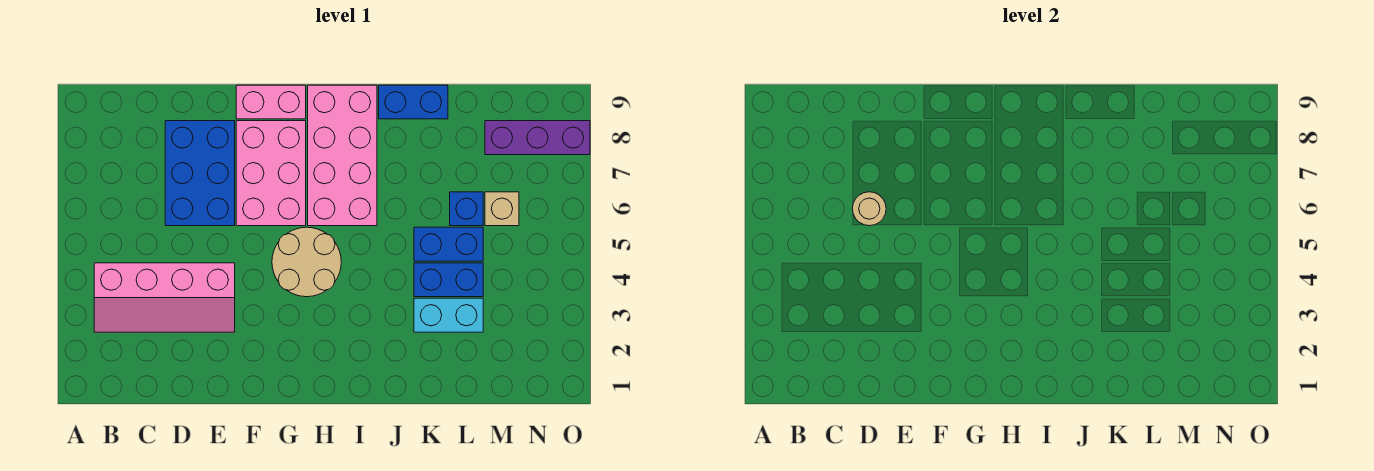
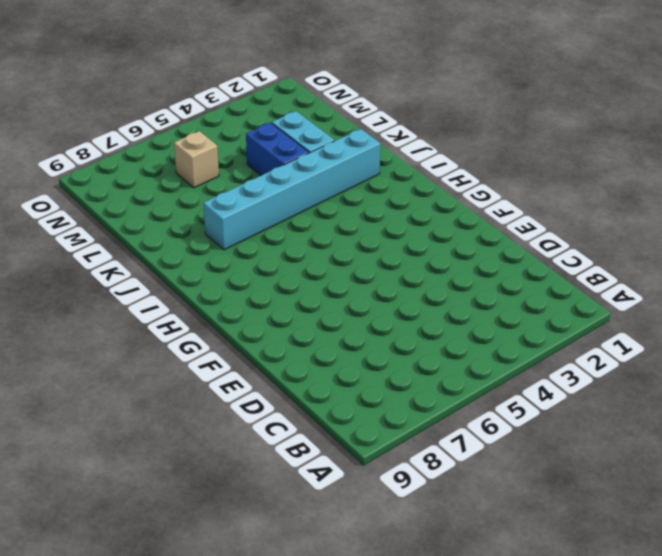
cyan brick J2:J7 level 1 -> none
none -> pink slope B3:E4 level 1 top 4
none -> blue brick D6:E8 level 1
none -> pink brick F6:G8 level 1

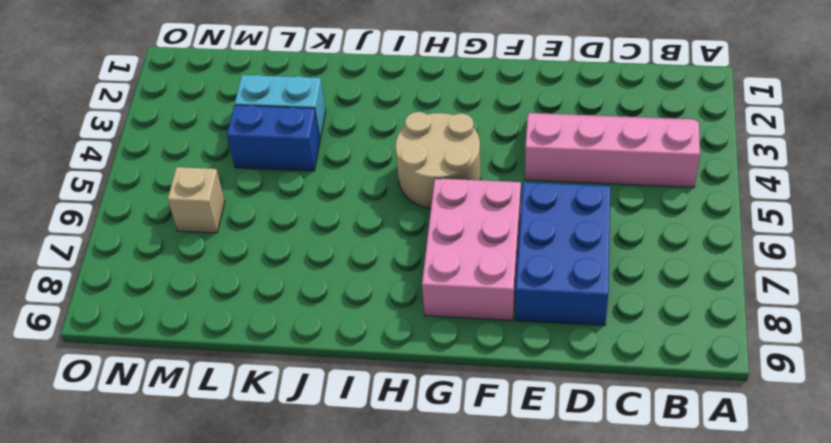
none -> pink brick F9:G9 level 1
none -> pink brick H6:I9 level 1
none -> blue brick J9:K9 level 1

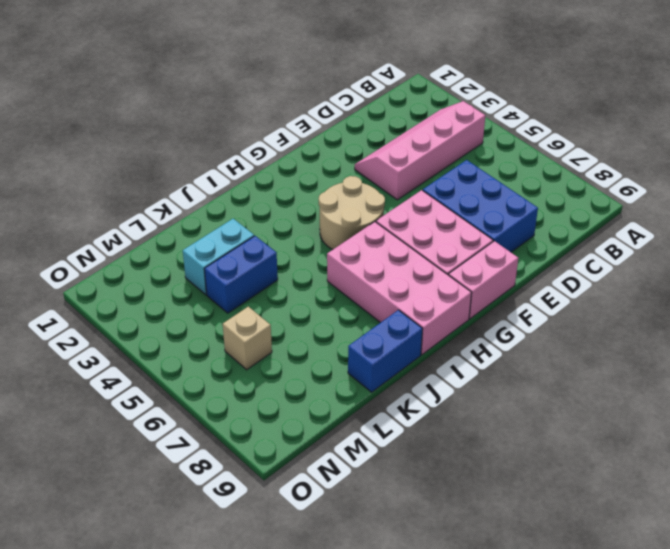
none -> blue brick K5:L5 level 1
none -> blue brick L6 level 1
none -> purple brick M8:O8 level 1

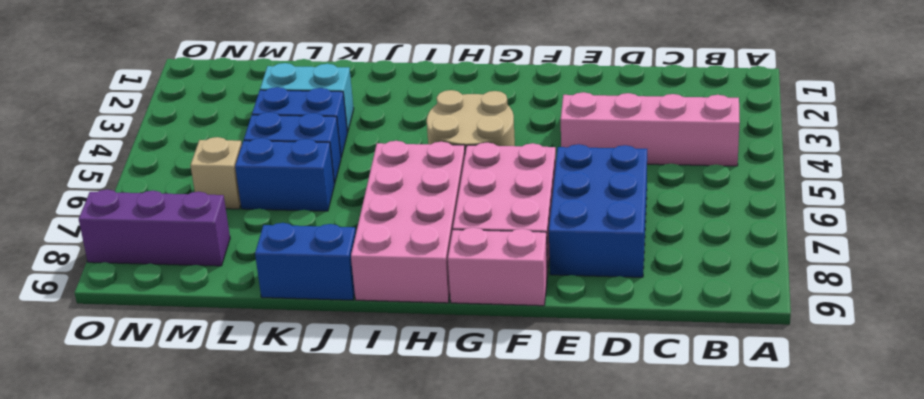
blue brick K6:L6 level 1 -> blue brick L6 level 1
none -> tan round brick D6 level 2

